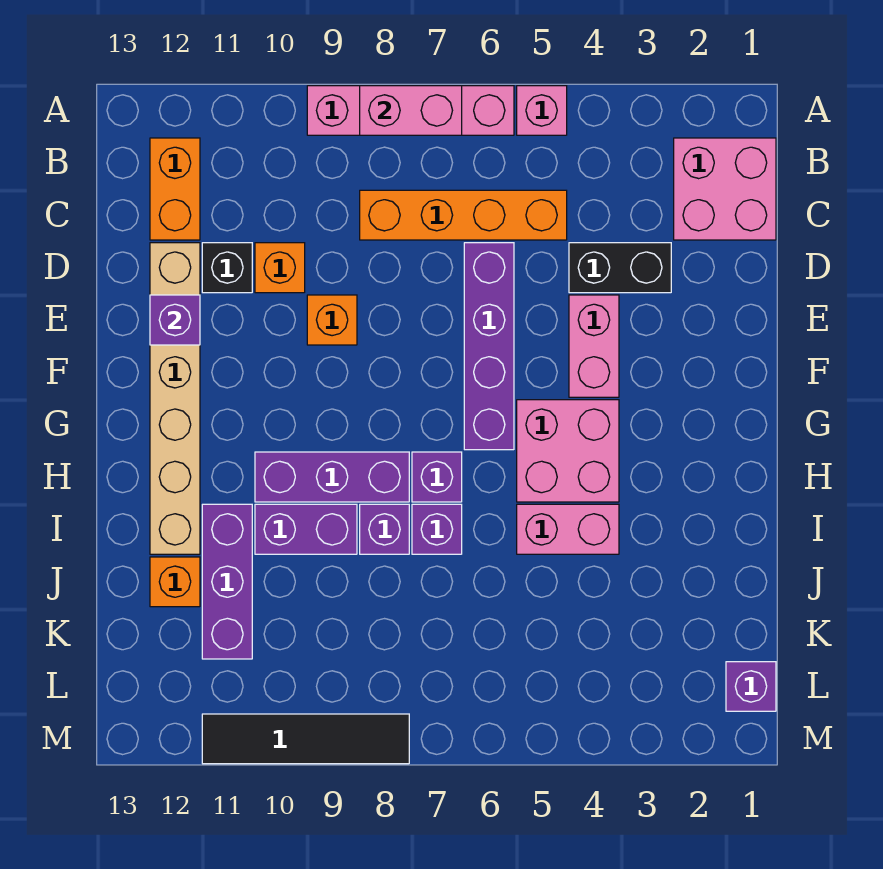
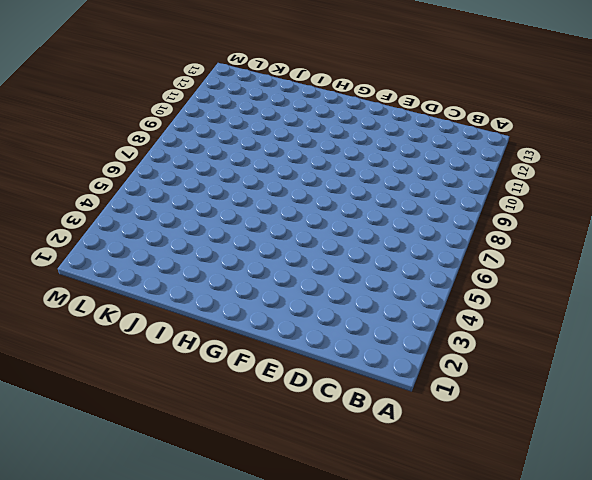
none -> pink brick A5 level 1
none -> pink brick A6:A9 level 1
none -> pink brick B1:C2 level 1

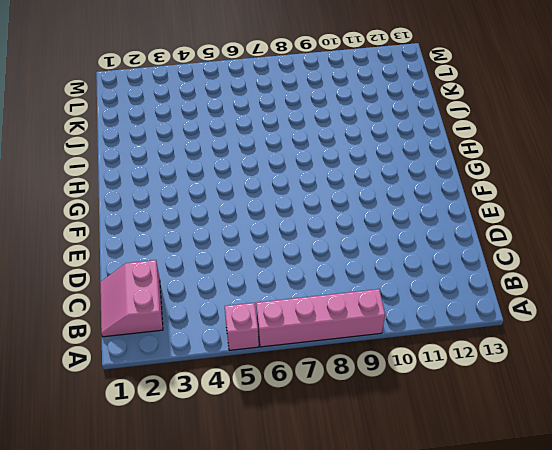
pink slope B1:C2 level 1 top 2 -> pink brick B1:C2 level 1
none -> orange brick B12:C12 level 1
none -> orange brick C5:C8 level 1
none -> black brick D3:D4 level 1

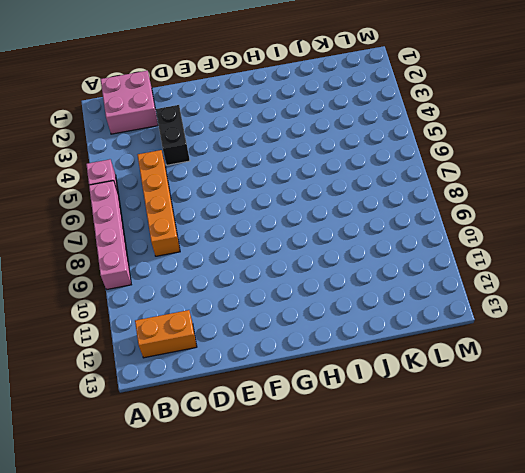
none -> purple brick D6:G6 level 1
none -> orange brick D10 level 1
none -> black brick D11 level 1

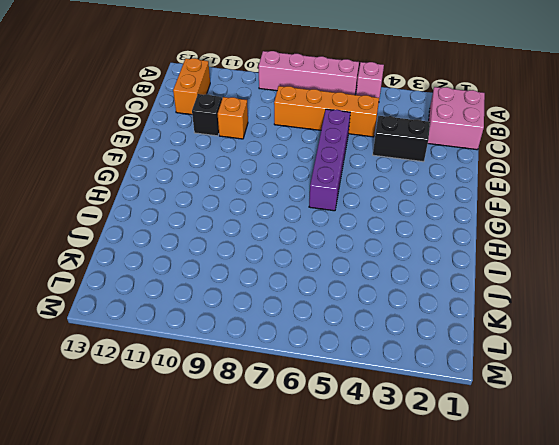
none -> tan brick D12:I12 level 1
none -> pink brick E4:F4 level 1
none -> orange brick E9 level 1

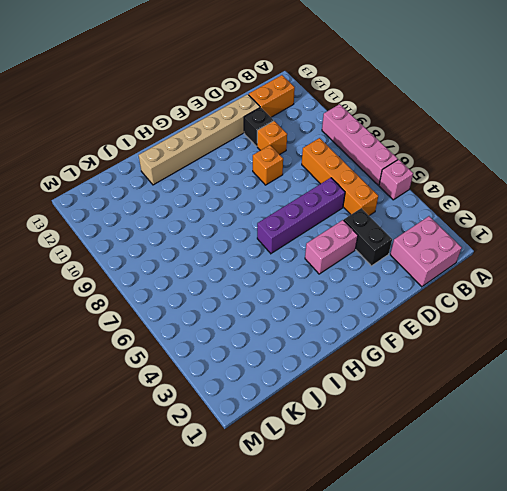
none -> pink brick G4:H5 level 1
none -> purple brick H7 level 1
none -> purple brick H8:H10 level 1

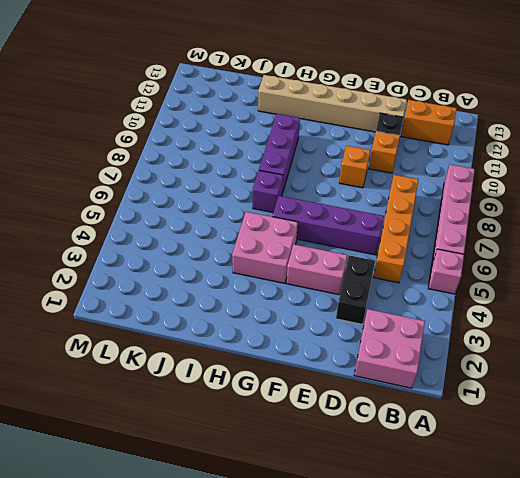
none -> pink brick I4:I5 level 1
none -> purple brick I7 level 1
none -> purple brick I8 level 1

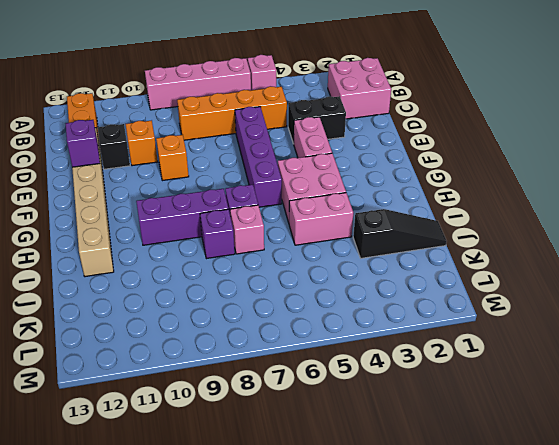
pink brick I7 level 1 -> purple brick I7 level 1
black slope J1:J3 level 1 top 3 -> none
none -> purple brick I9:I10 level 1
none -> purple brick I11:K11 level 1
none -> orange brick J12 level 1

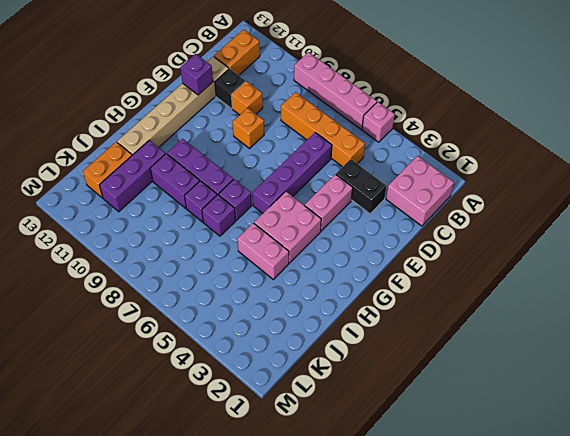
orange brick J12:K12 level 1 -> orange brick J12 level 1
none -> purple brick L1 level 1
none -> black tile M8:M11 level 1
none -> pink brick A7:A8 level 2

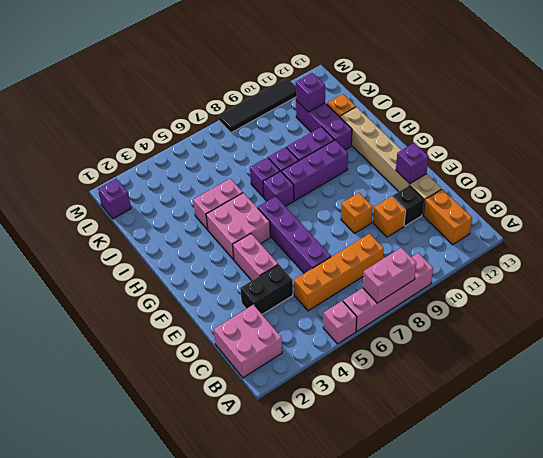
purple brick K11 level 2 -> none

